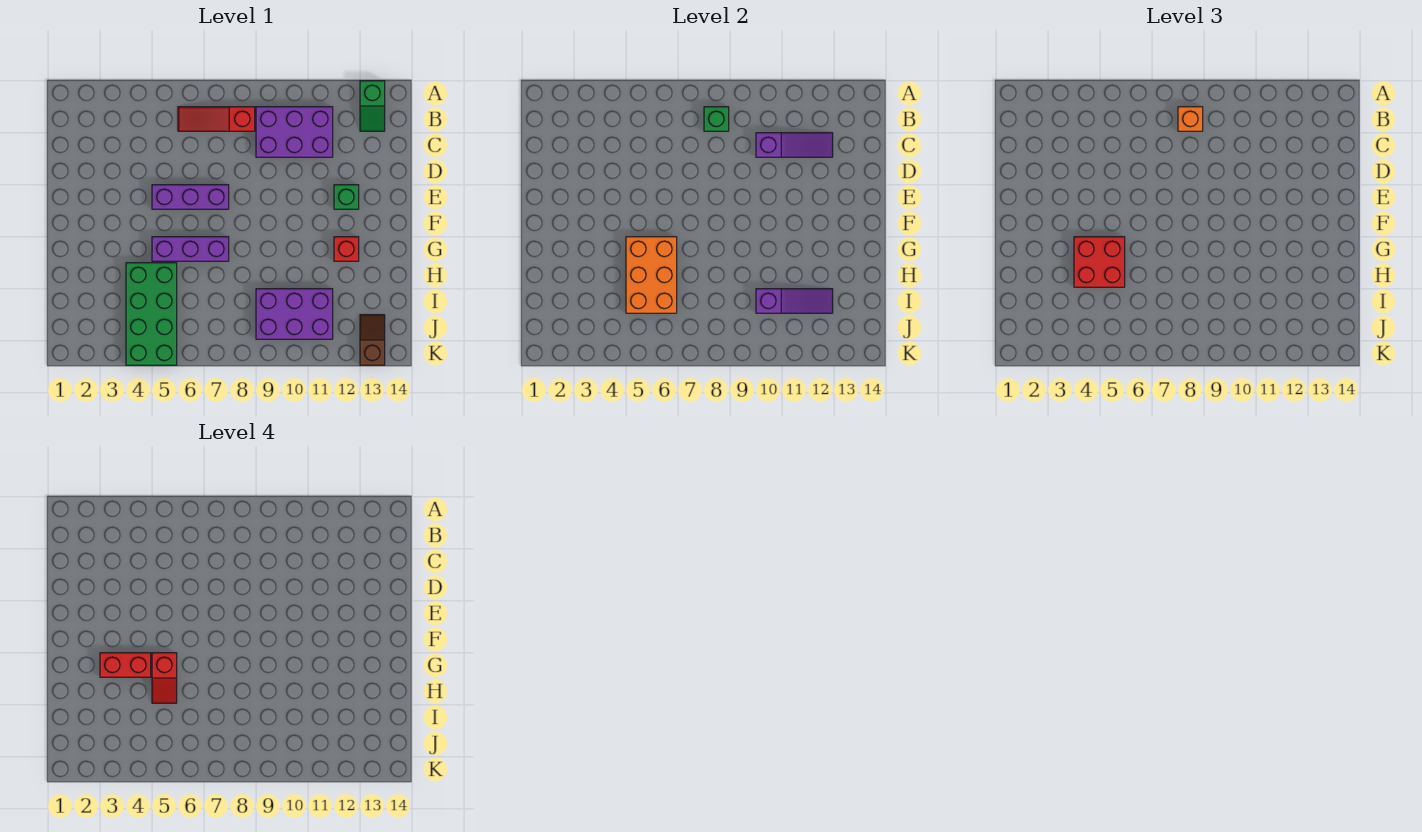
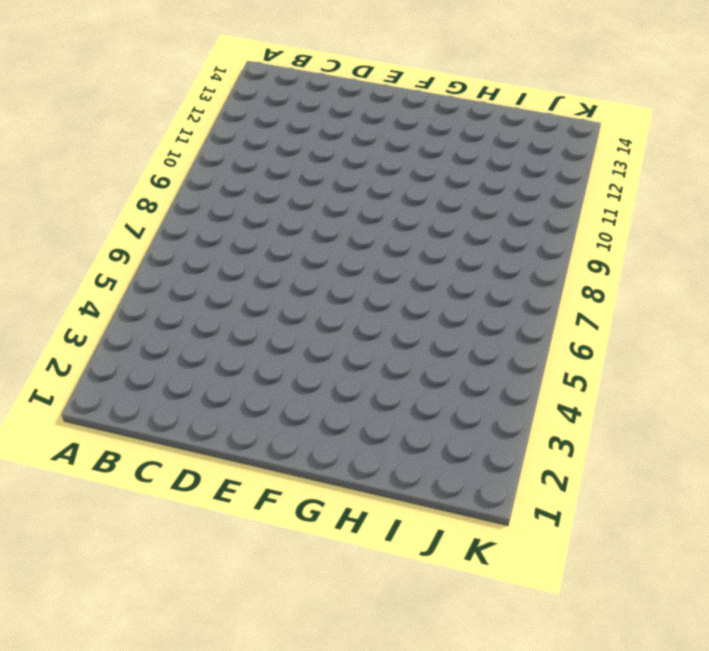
none -> green slope A13:B13 level 1 top A
none -> red slope B6:B8 level 1 top 8
none -> purple brick B9:C11 level 1

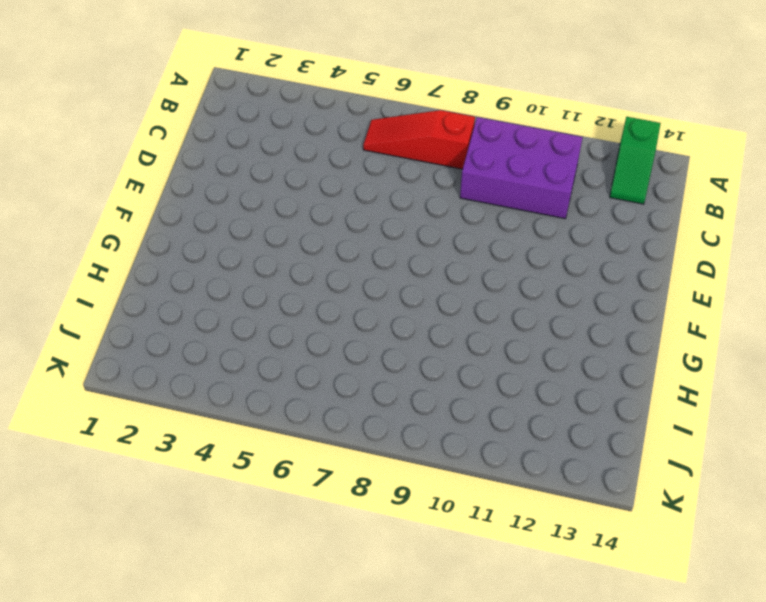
none -> purple brick E5:E7 level 1
none -> green brick E12 level 1
none -> purple brick G5:G7 level 1

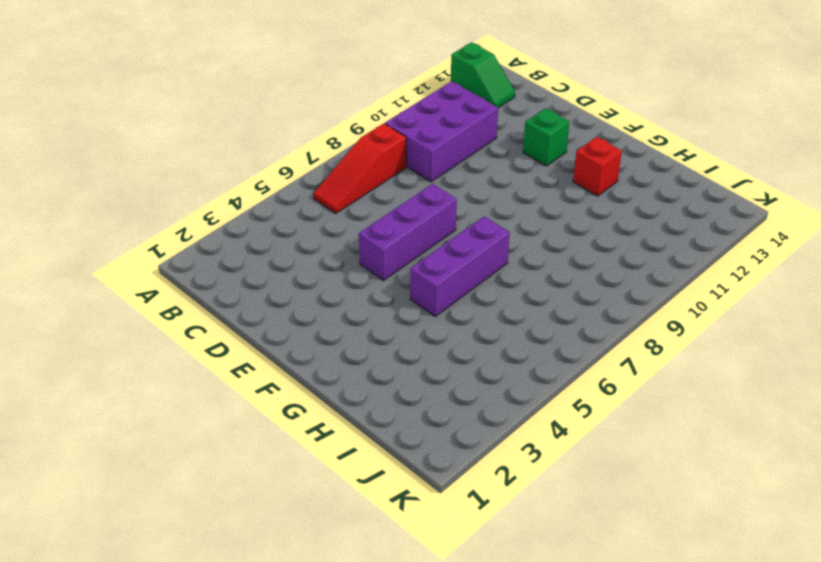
none -> green brick H4:K5 level 1
none -> purple brick I9:J11 level 1
none -> brown slope J13:K13 level 1 top K

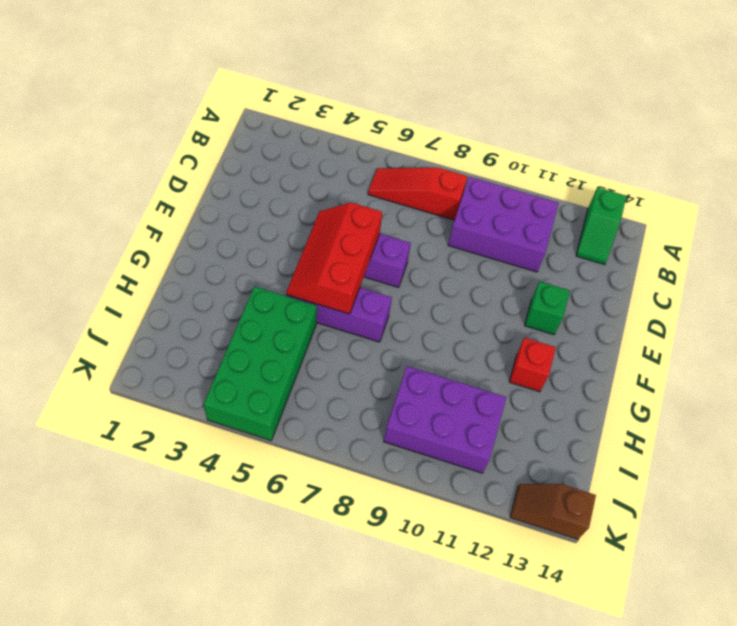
red slope E5:G6 level 2 top 6 -> orange brick G5:I6 level 2
brown slope K13:K14 level 1 top 14 -> brown slope J13:K13 level 1 top K
none -> green brick B8 level 2
none -> purple slope C10:C12 level 2 top 10
none -> purple slope I10:I12 level 2 top 10

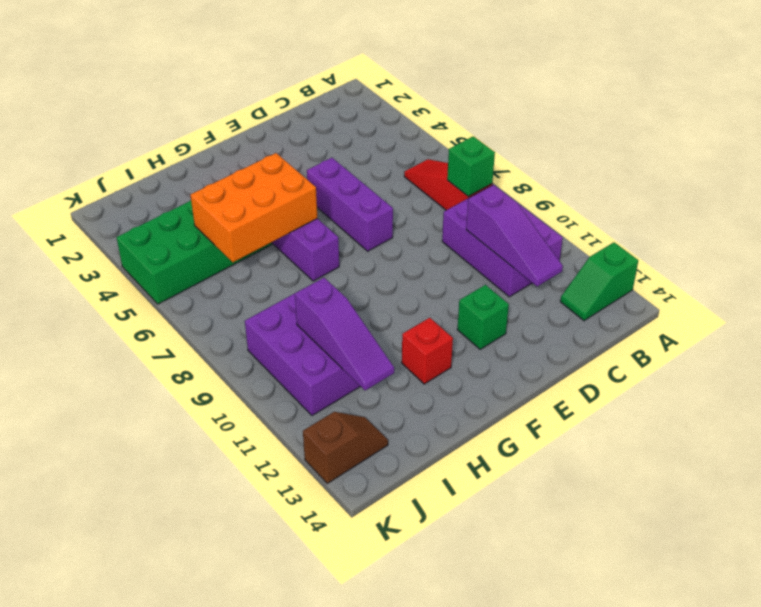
none -> orange brick B8 level 3
none -> red brick G4:H5 level 3
none -> red brick G3:G4 level 4

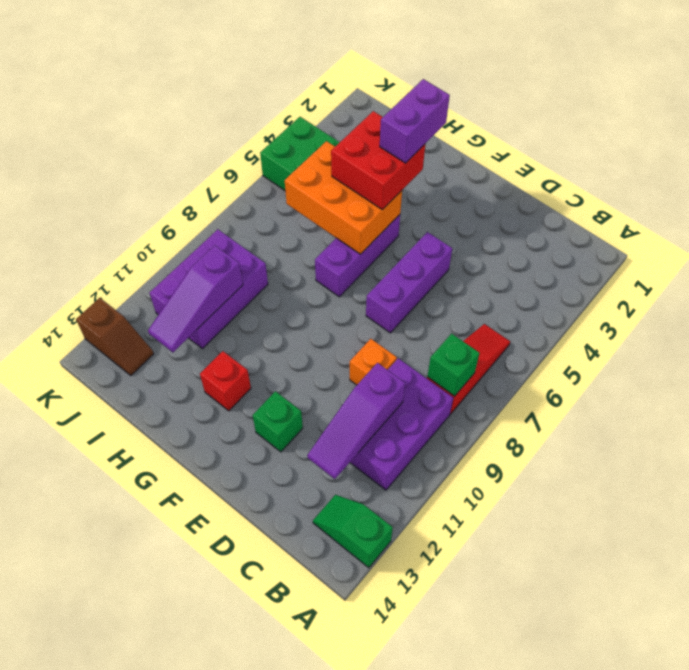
orange brick D9 level 1 -> orange brick B8 level 3
purple brick G3:G4 level 4 -> red brick G3:G4 level 4
none -> red slope G5:H5 level 4 top G

